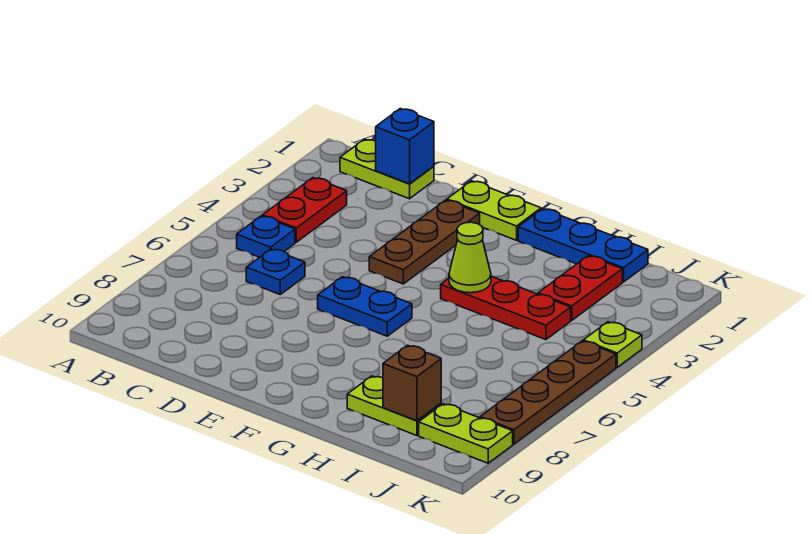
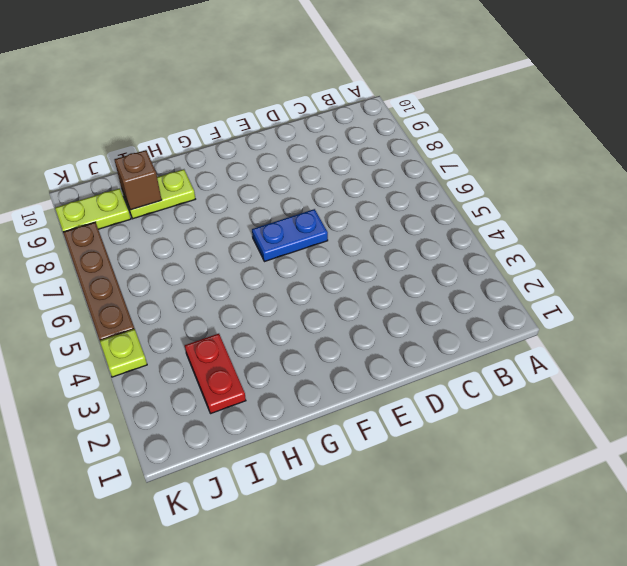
none -> lime plate B1:C1 level 1
none -> red plate B3:B4 level 1
none -> blue plate B5 level 1

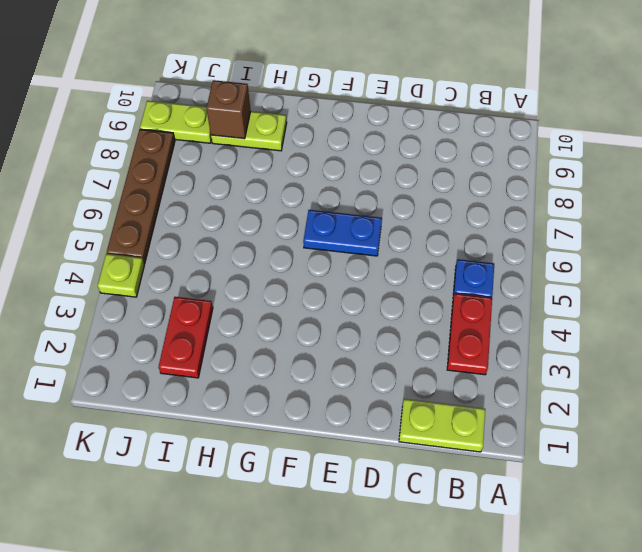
none -> blue plate C6 level 1
none -> lime plate E1:F1 level 1
none -> brown plate E2:E4 level 1

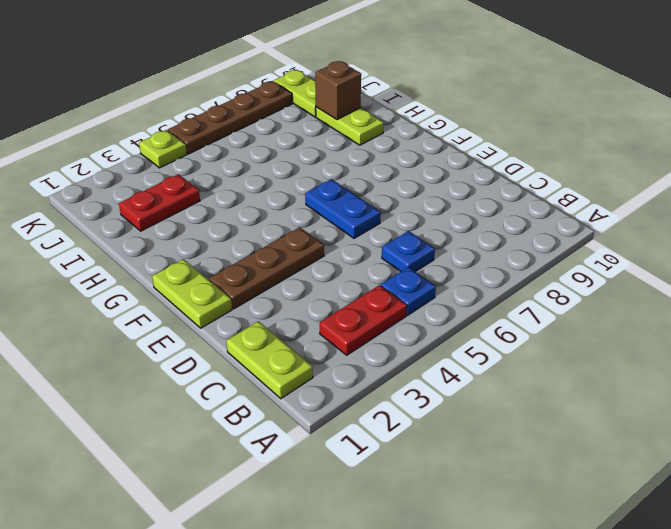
none -> blue plate G1:I1 level 1
none -> red plate G4:I4 level 1
none -> blue brick C1 level 2

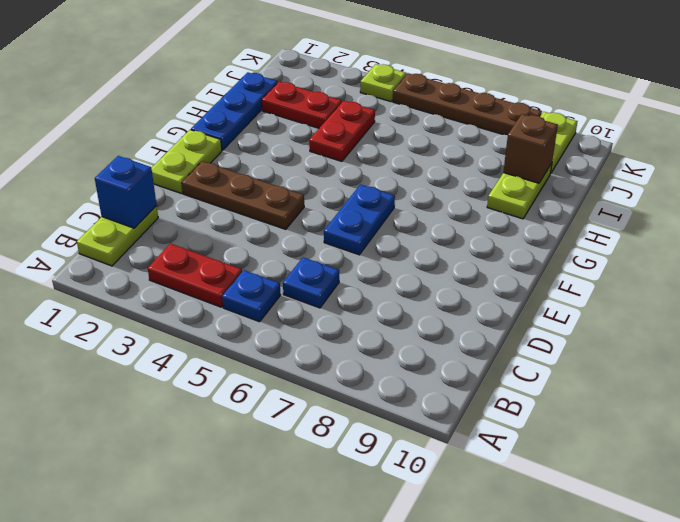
red plate H4:I4 level 1 -> red plate G4:I4 level 1
none -> lime cone G4 level 2

